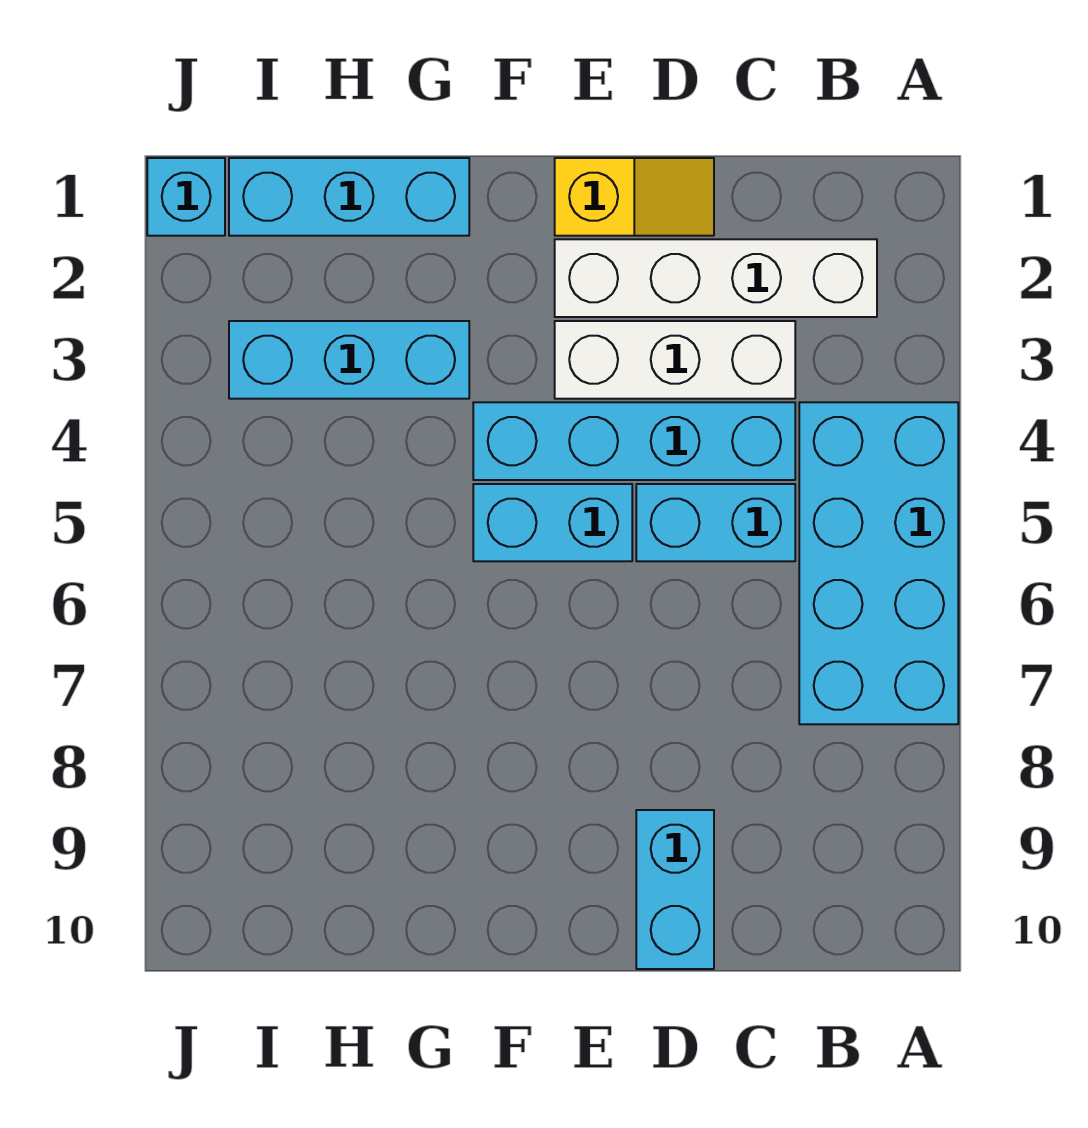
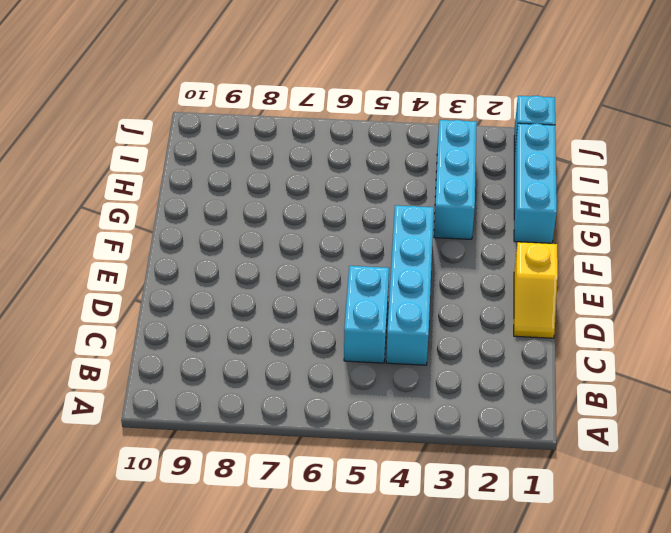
none -> cyan brick A4:B7 level 1
none -> white brick B2:E2 level 1

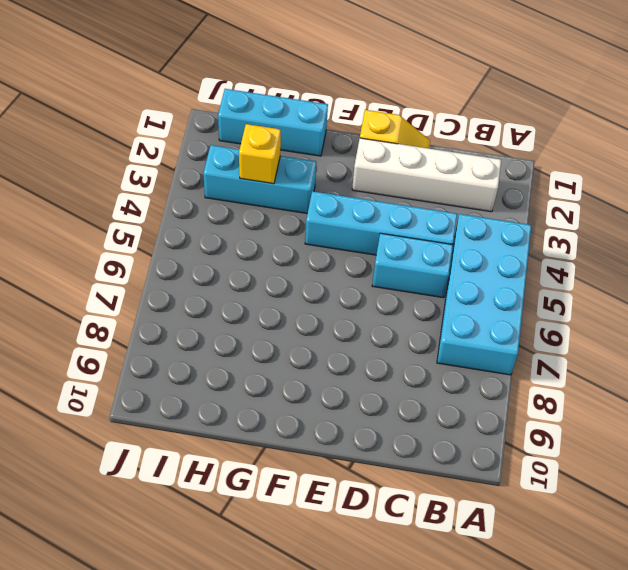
yellow brick H3 level 2 -> none
none -> white brick C3:E3 level 1
none -> cyan brick D9:D10 level 1

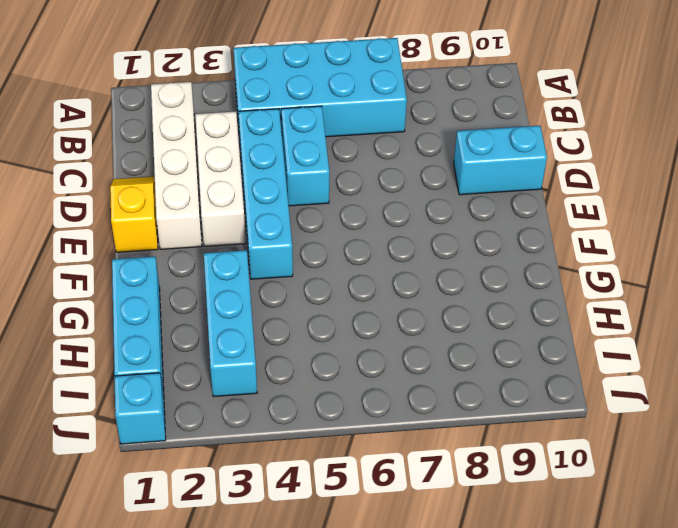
none -> cyan brick E5:F5 level 1

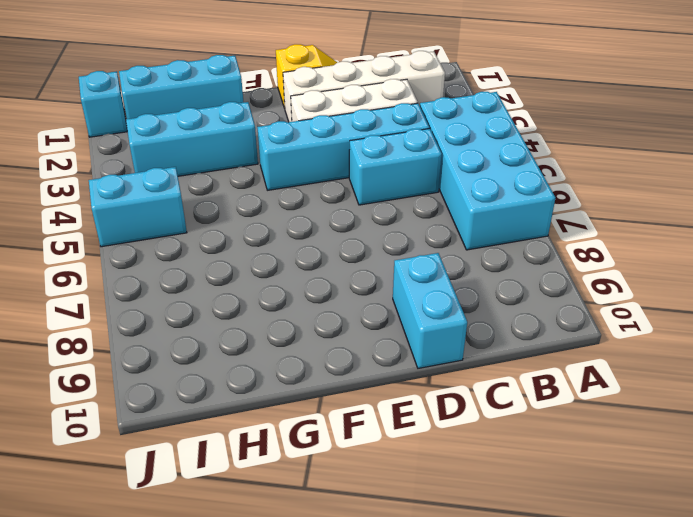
cyan brick I5:J5 level 1 -> cyan brick E5:F5 level 1

